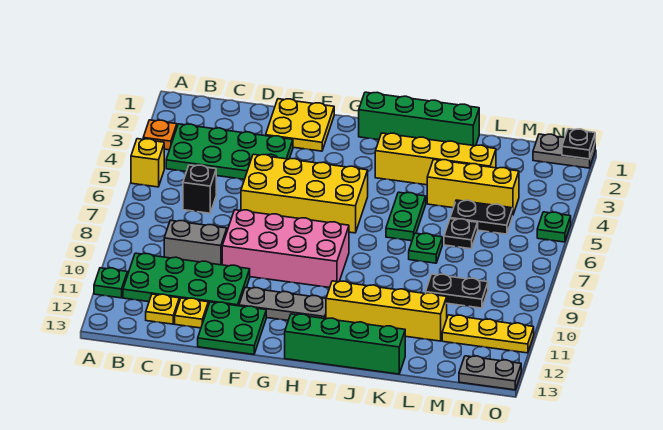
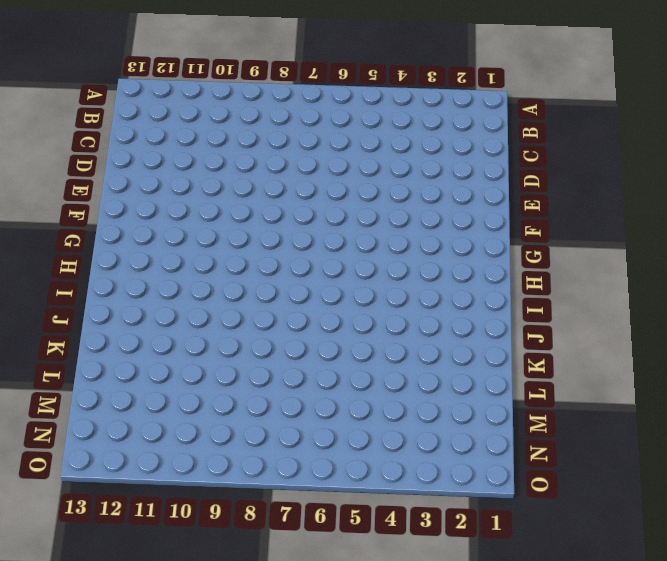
none -> orange plate A3 level 1
none -> yellow brick A5 level 1
none -> green plate A11 level 1

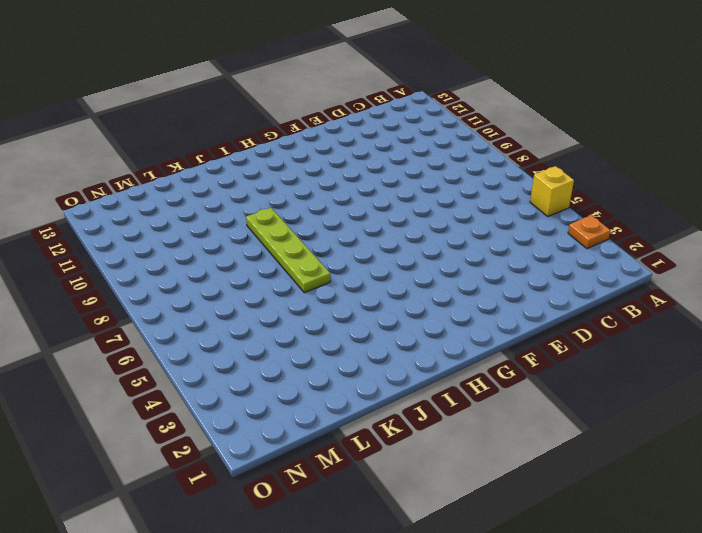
lime plate J6:J9 level 1 -> green plate J5:J6 level 1
none -> green plate A11 level 1
none -> green plate B3:E4 level 1
none -> green plate B10:E11 level 1

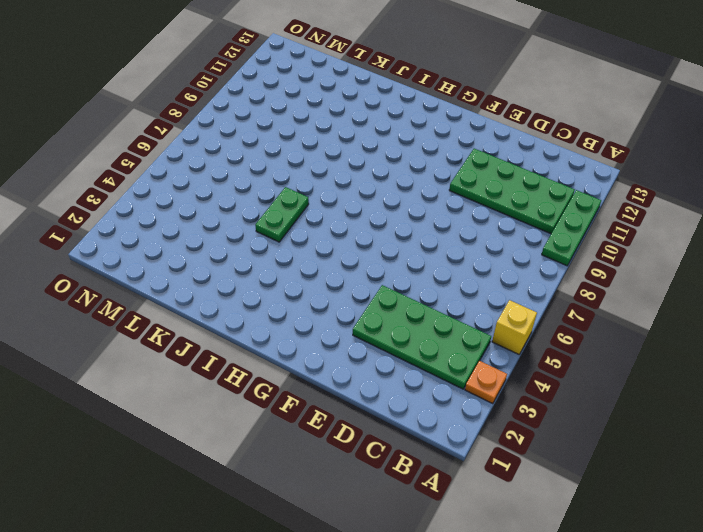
green plate A9:A11 level 1 -> green plate A11 level 1
none -> black brick C6 level 1
none -> grey brick C9:D9 level 1
none -> yellow plate C12 level 1

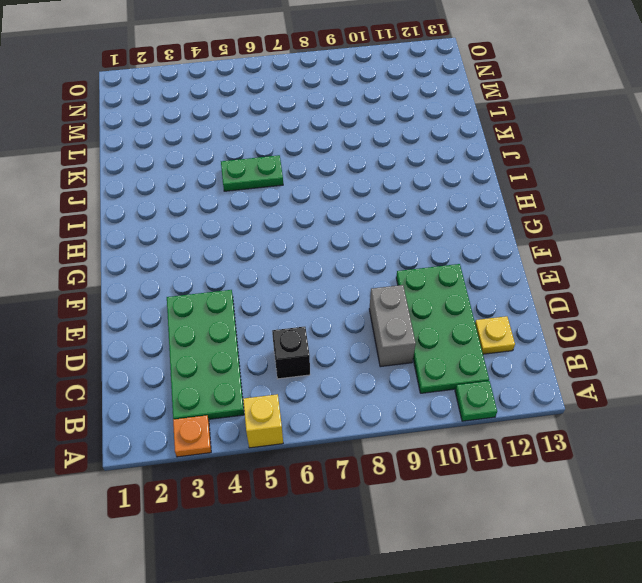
none -> yellow plate D12 level 1
none -> yellow plate E1:F2 level 1
none -> yellow brick E5:H6 level 1

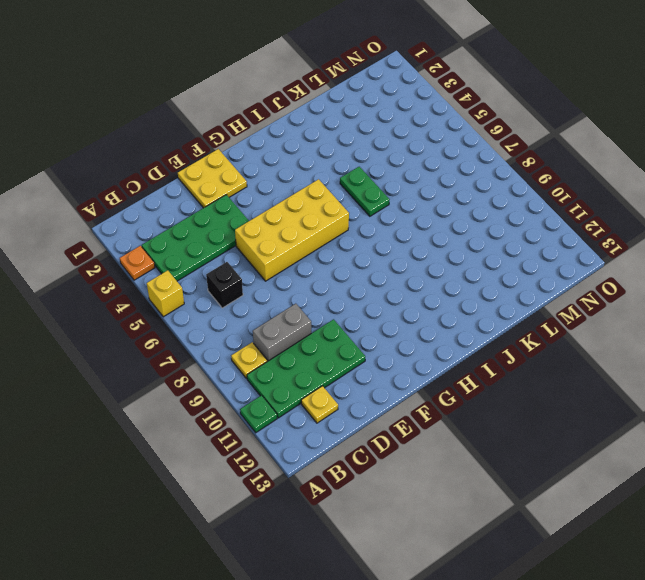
yellow plate B9 level 1 -> yellow plate D12 level 1
none -> pink brick E8:H9 level 1
none -> green plate E12:F13 level 1
none -> grey plate F11:H11 level 1

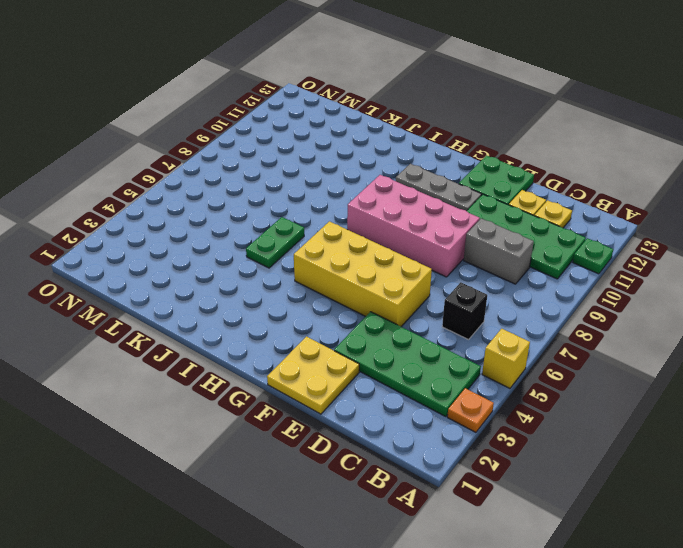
none -> green brick H1:K1 level 1
none -> green brick H13:K13 level 1
none -> yellow brick I3:L3 level 1

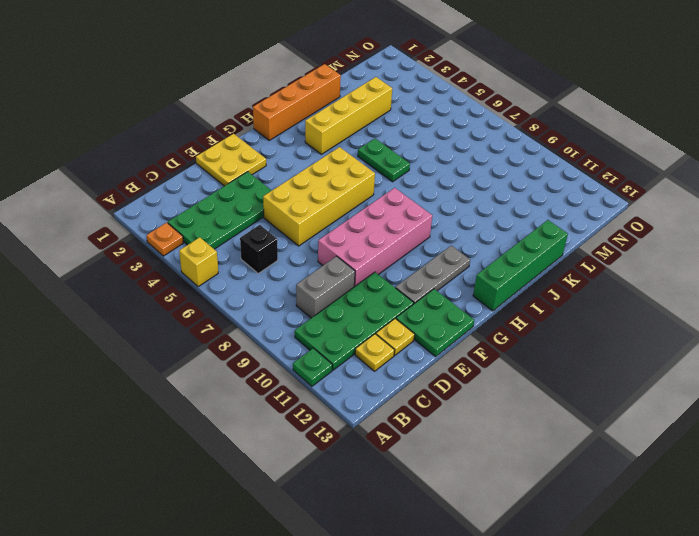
orange brick H1:K1 level 1 -> green brick H1:K1 level 1
none -> yellow brick I11:L11 level 1
none -> yellow brick K4:M4 level 1
none -> green plate K7 level 1

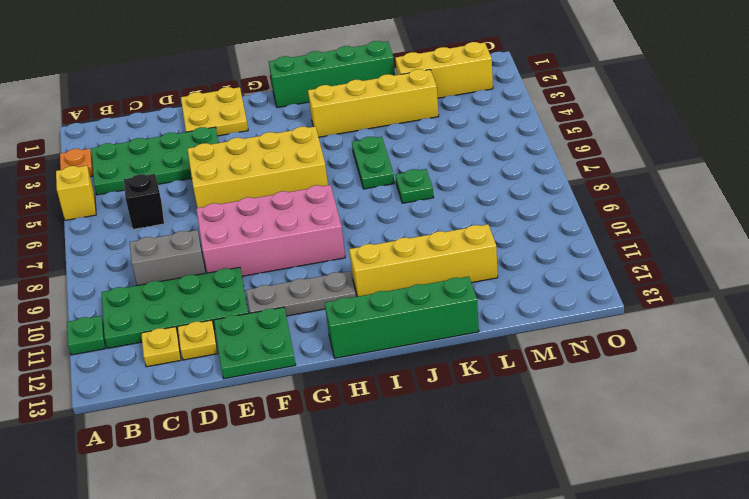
yellow brick L2:N2 level 1 -> yellow brick K4:M4 level 1
none -> black plate L5:M5 level 1
none -> black plate L6 level 1
none -> black plate L9:M9 level 1

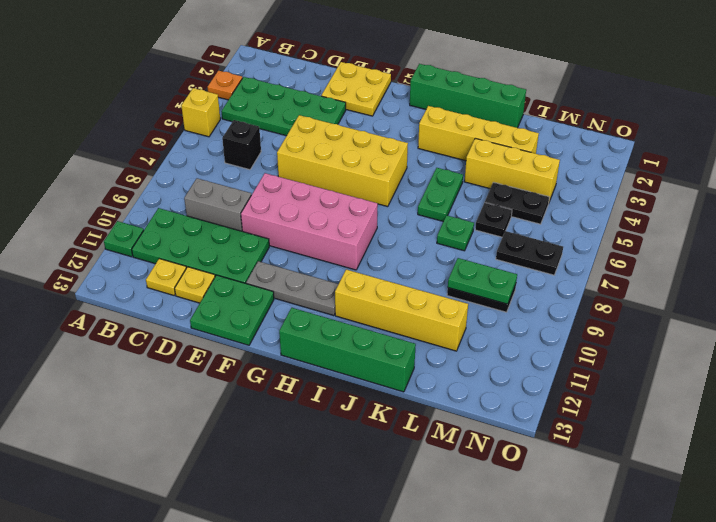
green plate L9:M9 level 2 -> none
black plate M7:N7 level 1 -> none
none -> yellow plate M11:O11 level 1
none -> grey plate N1:O1 level 1
none -> grey plate N13:O13 level 1

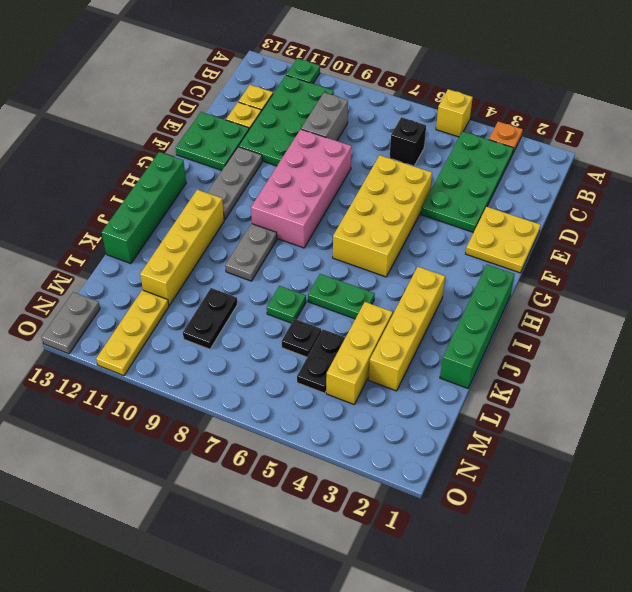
grey plate I9:J9 level 1 -> grey plate N1:O1 level 1
none -> green plate O5 level 1
none -> black plate O1 level 2

